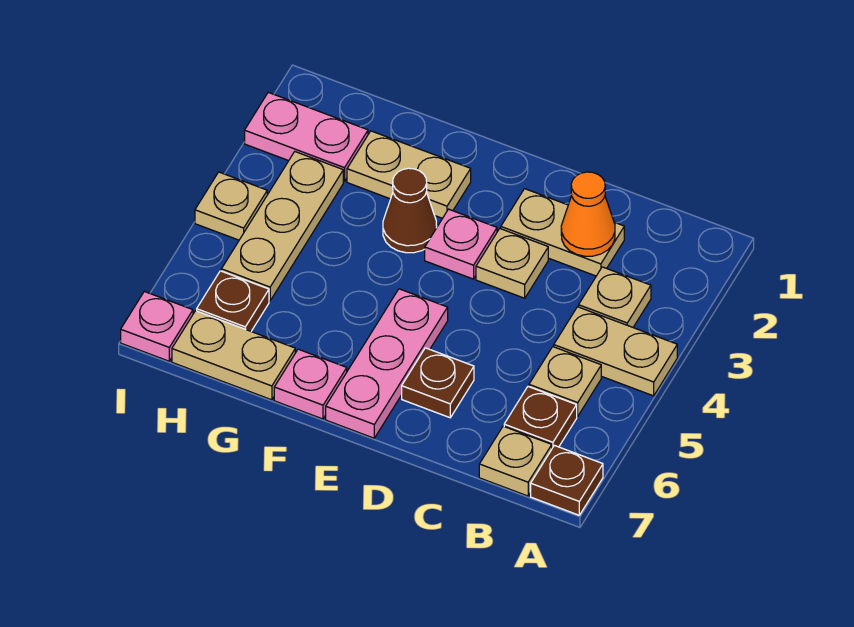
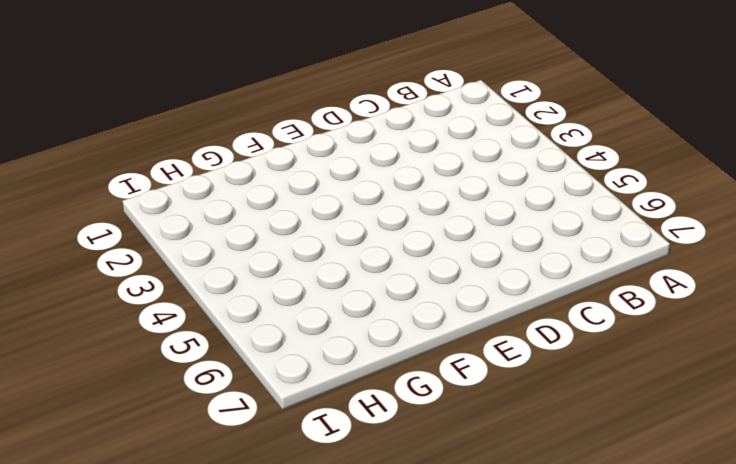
none -> tan plate A4:B4 level 1
none -> brown plate A7 level 1
none -> tan plate B3 level 1

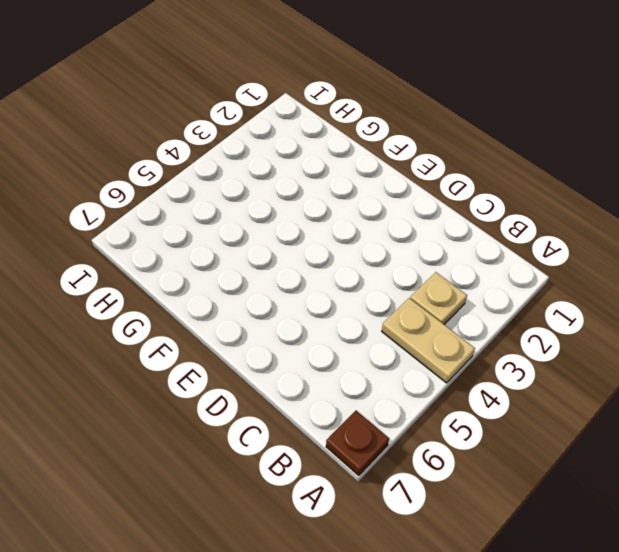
none -> tan plate B5 level 1
none -> brown plate B6 level 1
none -> tan plate B7 level 1

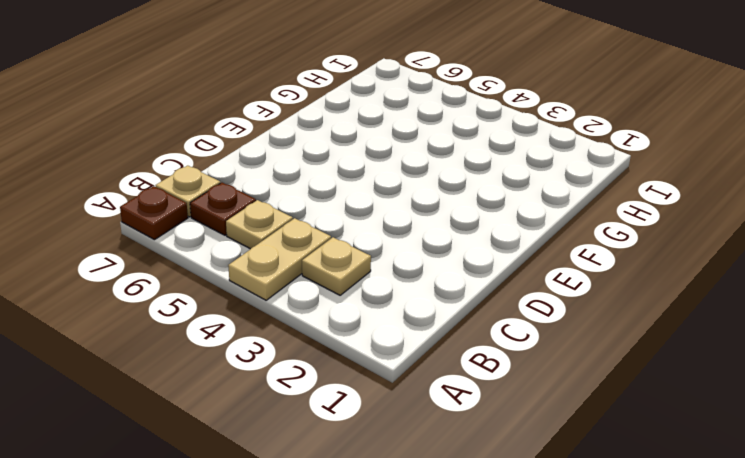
none -> tan plate C2:D2 level 1
none -> tan plate D3 level 1
none -> brown plate D6 level 1

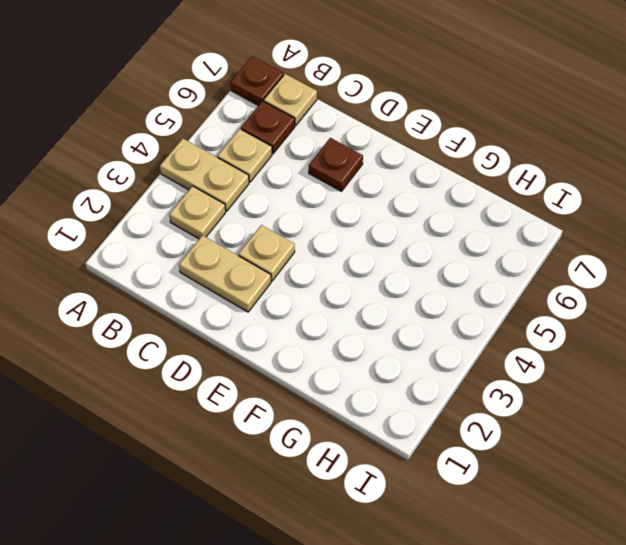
none -> pink plate E3 level 1
none -> pink plate E5:E7 level 1
none -> tan plate F2:G2 level 1

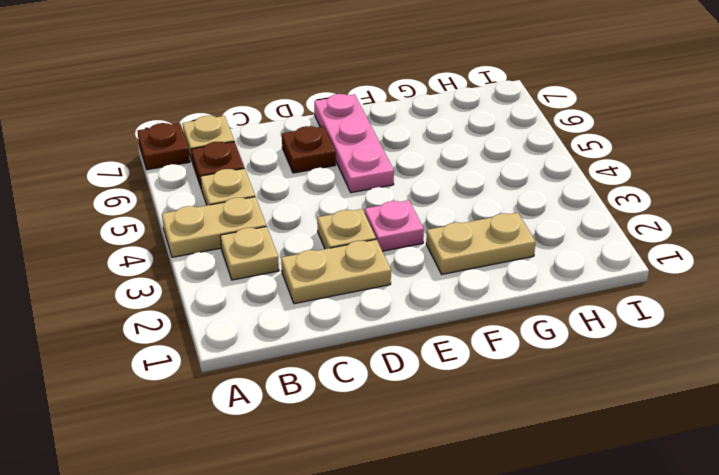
none -> brown cone F3 level 1
none -> pink plate F7 level 1
none -> tan plate G7:H7 level 1

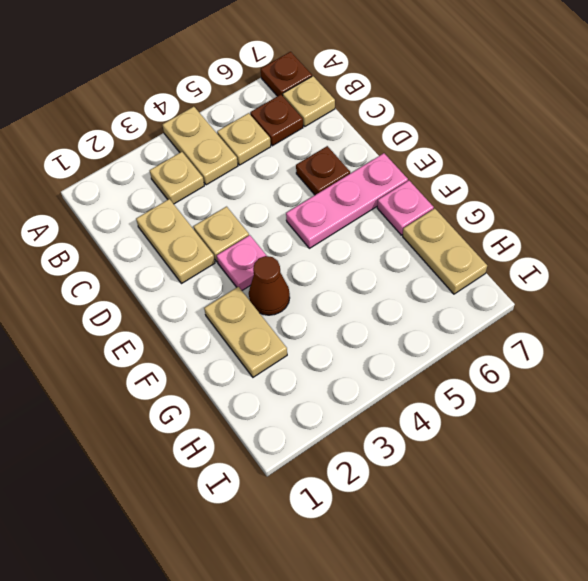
none -> pink plate H2:I2 level 1
none -> tan plate H3:H5 level 1
none -> brown plate H6 level 1

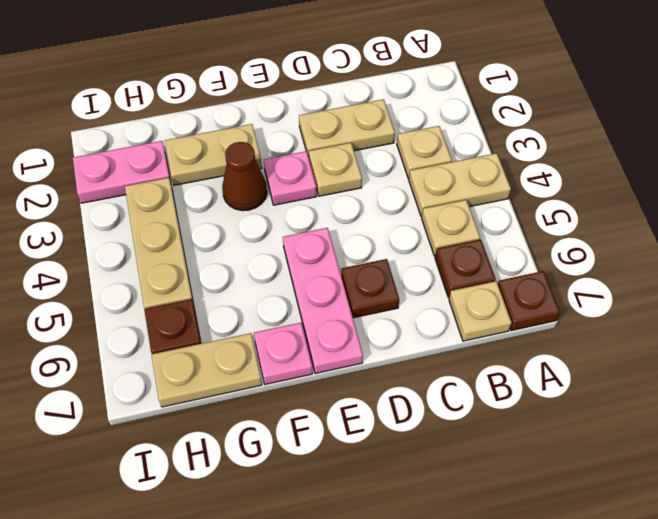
none -> tan plate I4 level 1
none -> pink plate I7 level 1
none -> orange cone C2 level 2

